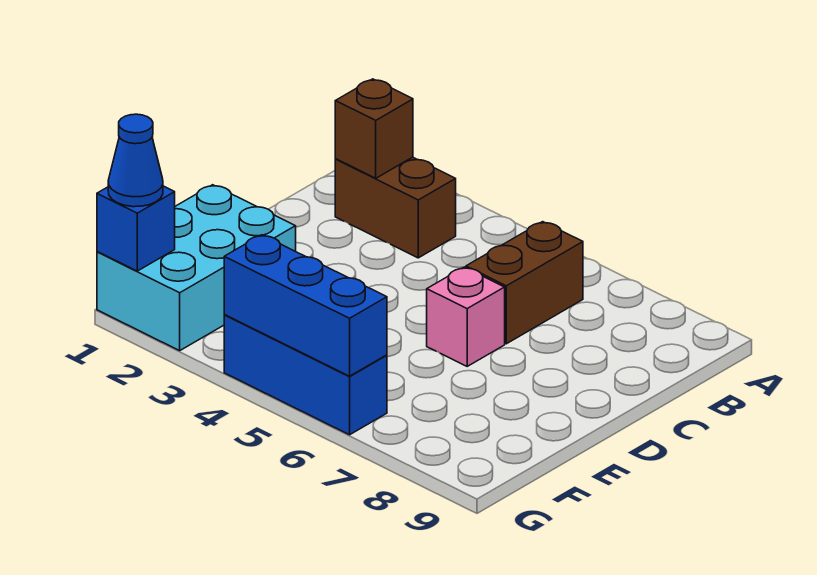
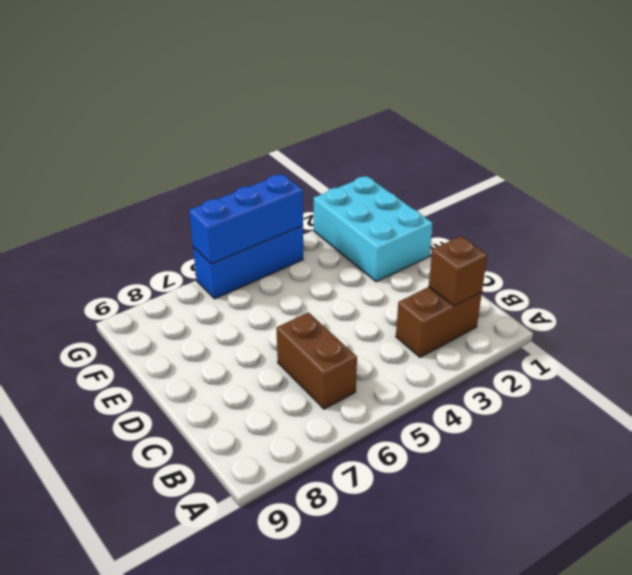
none -> pink brick D6 level 1
none -> blue brick G1 level 2

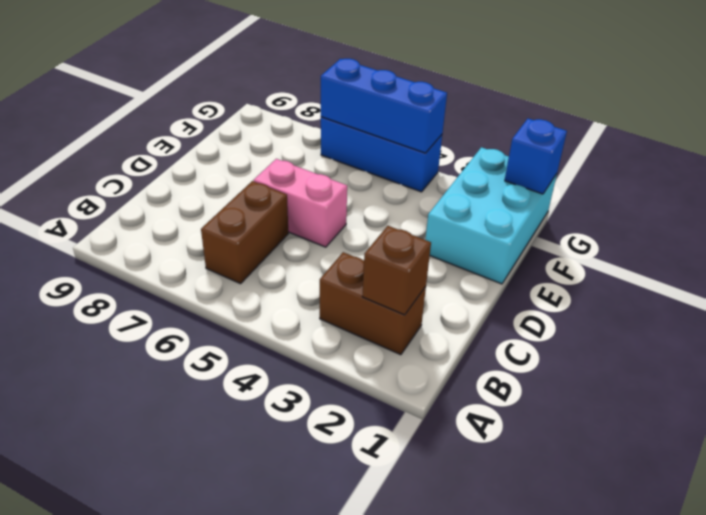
pink brick D5:D6 level 1 -> pink brick D6 level 1
none -> blue cone G1 level 3

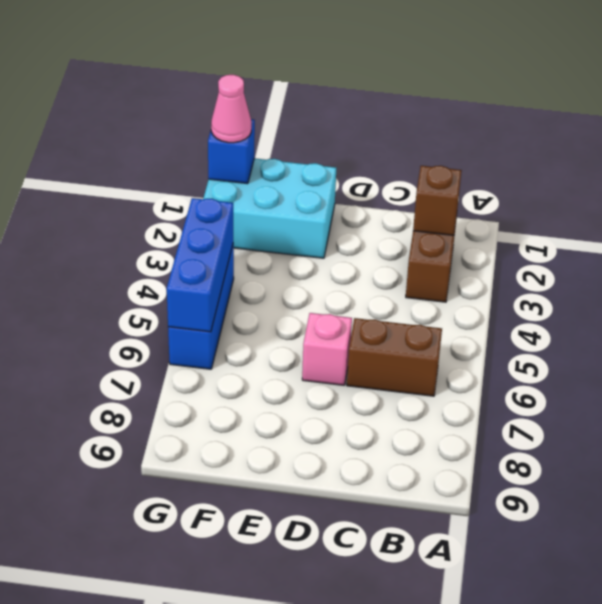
pink cone G1 level 3 -> blue cone G1 level 3

